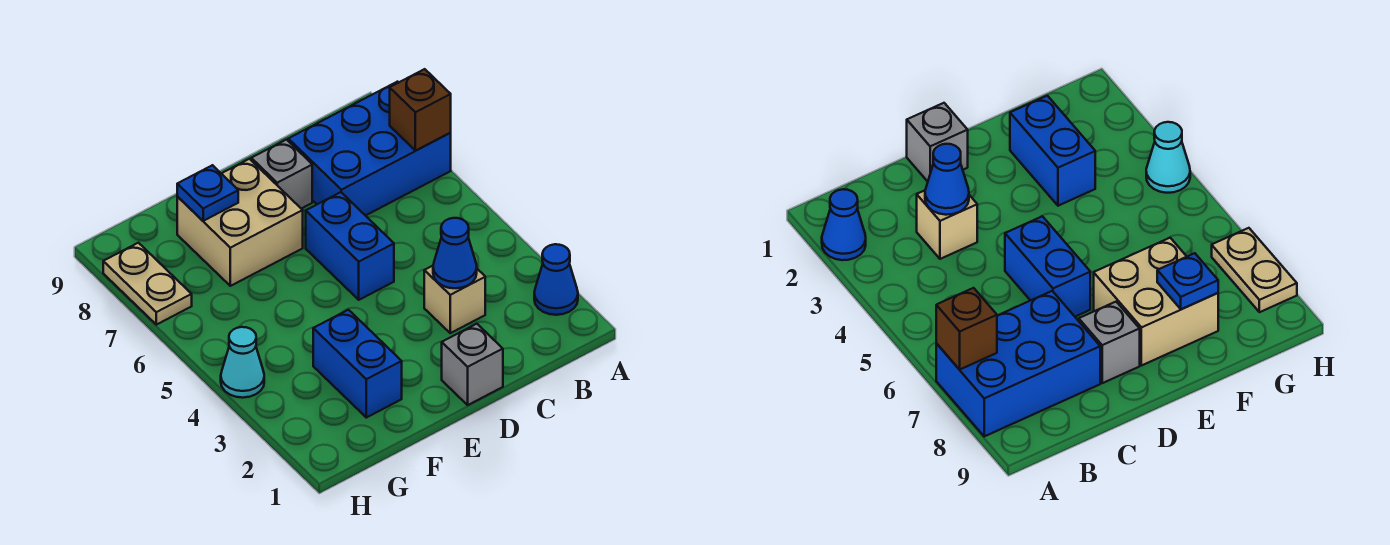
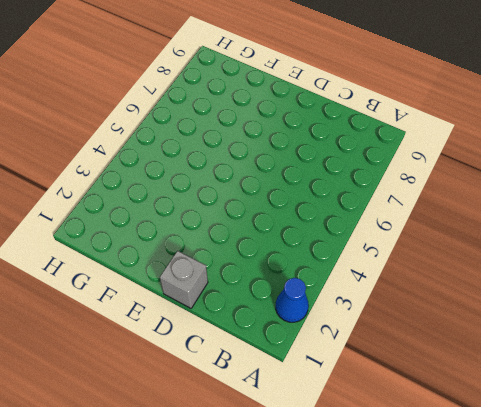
none -> blue brick A7:C8 level 1
none -> tan brick C3 level 1
none -> blue brick D5:D6 level 1

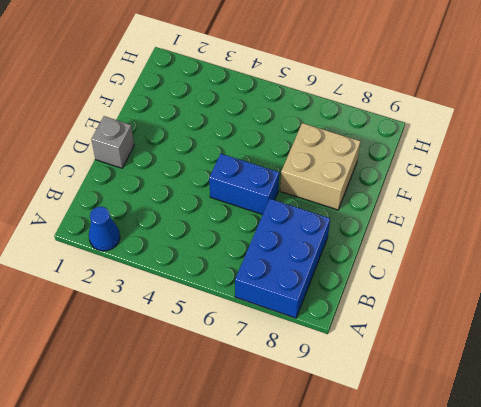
none -> tan brick C3 level 1
none -> grey brick D8 level 1
none -> blue brick F2:F3 level 1

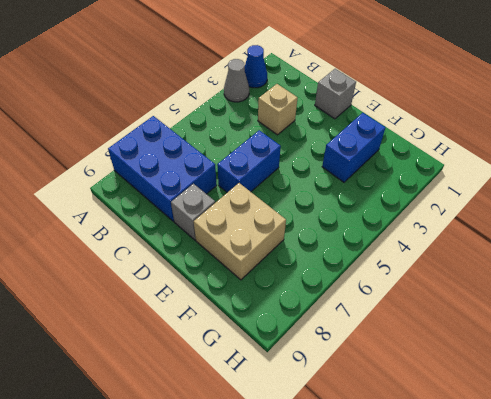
grey cone A3 level 1 -> none
none -> cyan cone H4 level 1
none -> tan plate H7:H8 level 1
none -> brown brick A7 level 2

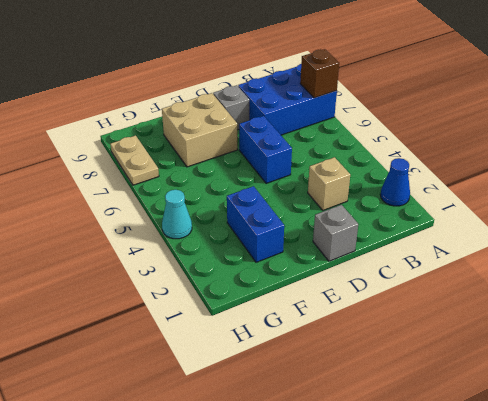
none -> blue cone C3 level 2
none -> blue plate F8 level 2

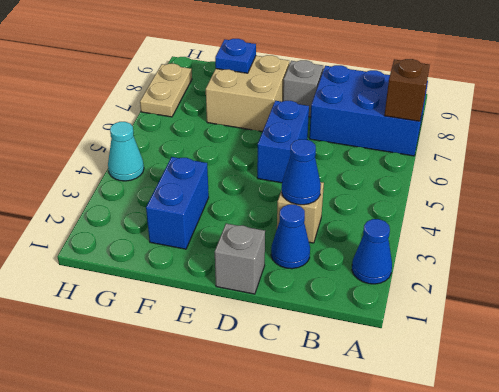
blue cone C2 level 1 -> none

